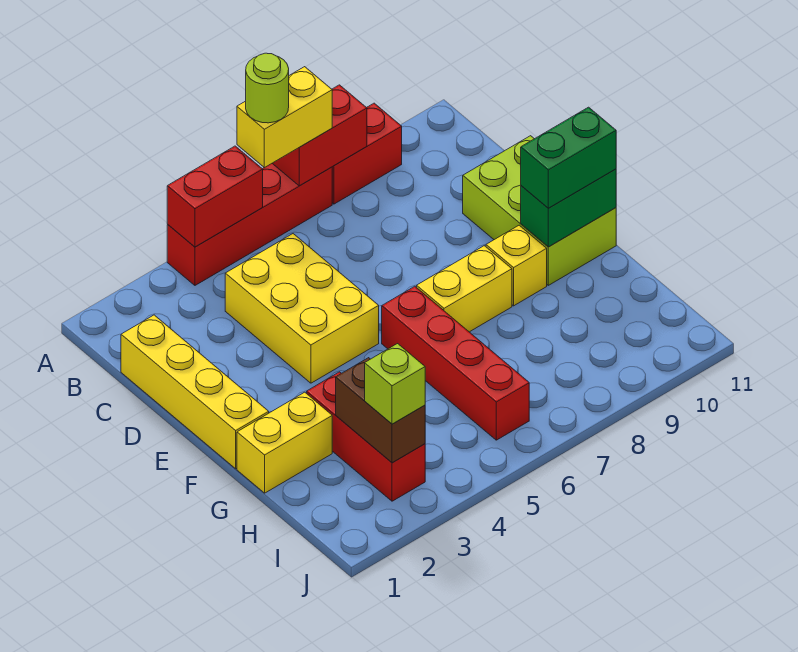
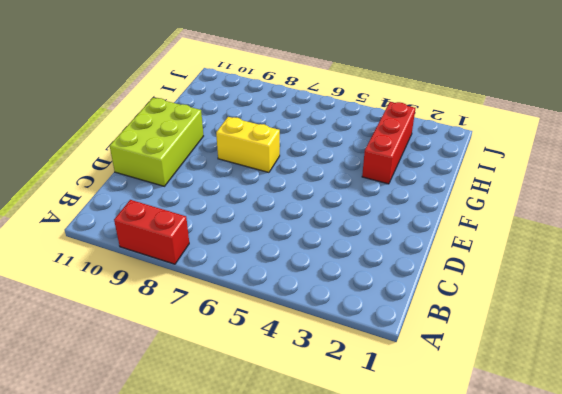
none -> red brick A4:A7 level 1
none -> yellow brick C1:F1 level 1
none -> yellow brick C4:E5 level 1

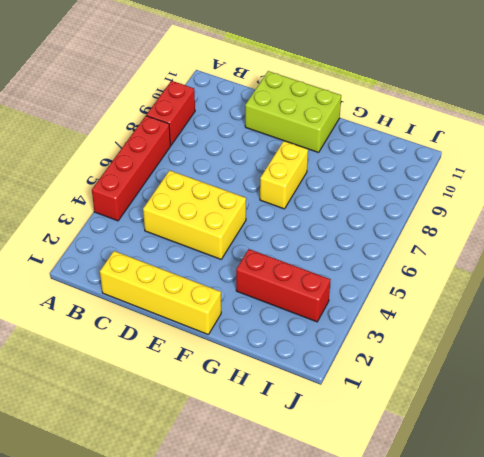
none -> red brick F6:I6 level 1
none -> yellow brick F9 level 1
none -> yellow brick G1:G2 level 1

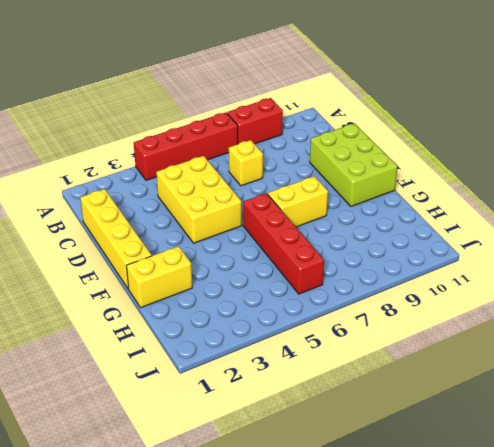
yellow brick C7 level 1 -> yellow brick F9 level 1
none -> red brick G3:I3 level 1
none -> red brick A4:A5 level 2
none -> red brick A7:A8 level 2

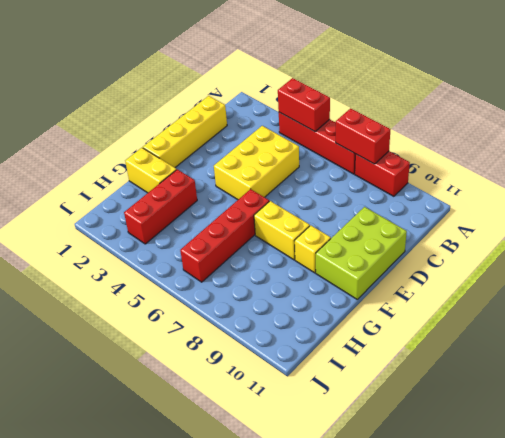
none -> green brick F10:F11 level 2
none -> brown brick H3:I3 level 2
none -> yellow brick A6:A7 level 3

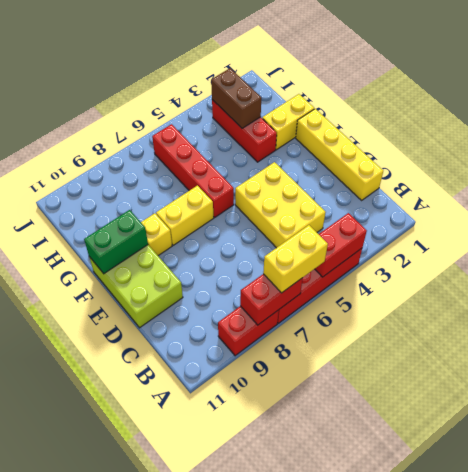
none -> green brick F10:F11 level 3
none -> lime brick I3 level 3
none -> lime round brick A6 level 4

